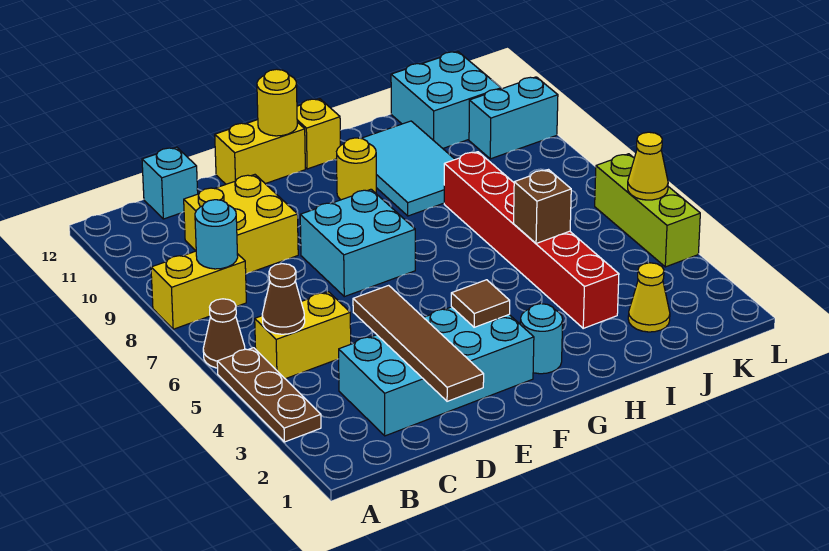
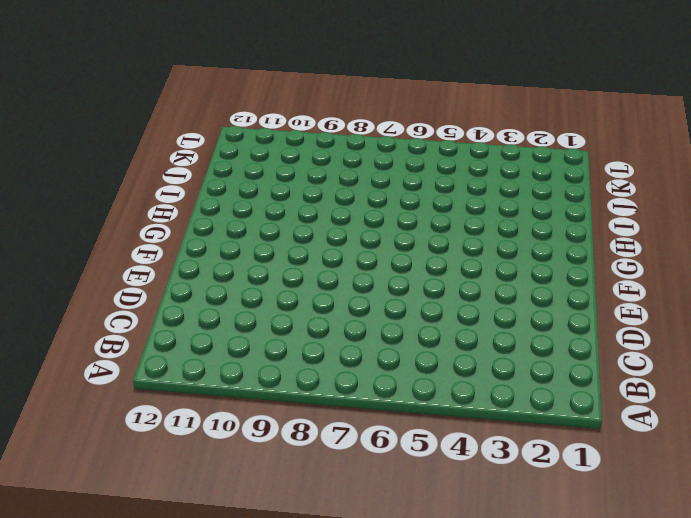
none -> brown plate A3:A5 level 1
none -> brown cone A6 level 1
none -> yellow brick A8:B8 level 1

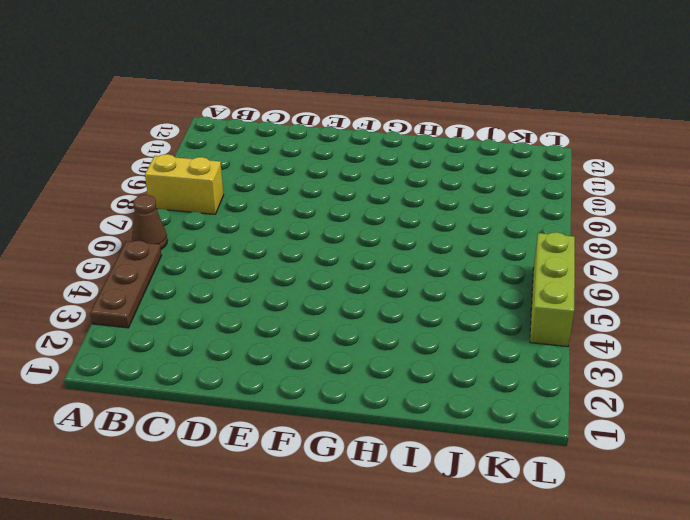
none -> yellow brick B5:C5 level 1
none -> cyan brick C2:F3 level 1
none -> yellow brick C9:D10 level 1

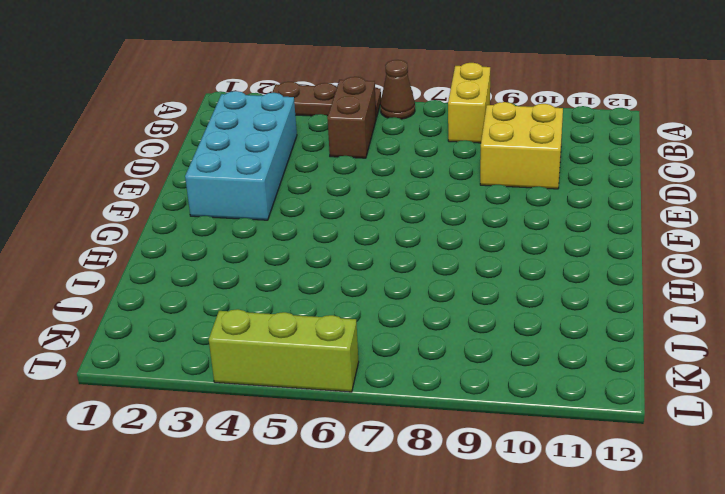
brown brick B5:C5 level 1 -> yellow brick B5:C5 level 1
none -> cyan brick C12 level 1
none -> cyan brick E7:F8 level 1
none -> yellow brick E12:F12 level 1

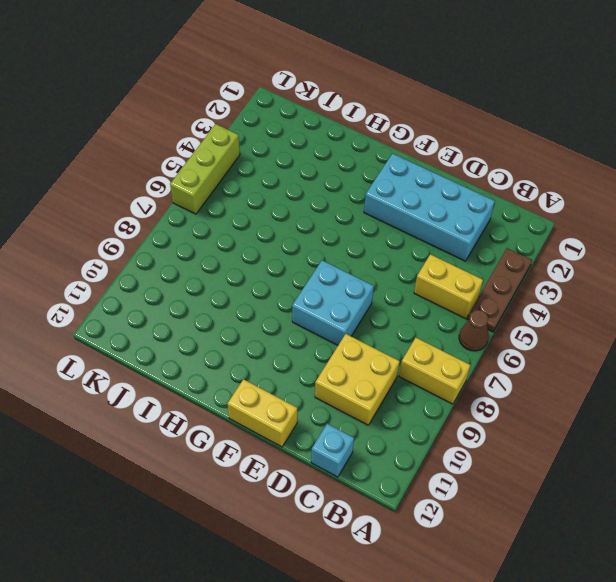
none -> cyan round brick G2 level 1
none -> yellow round brick G10 level 1
none -> yellow brick G12 level 1

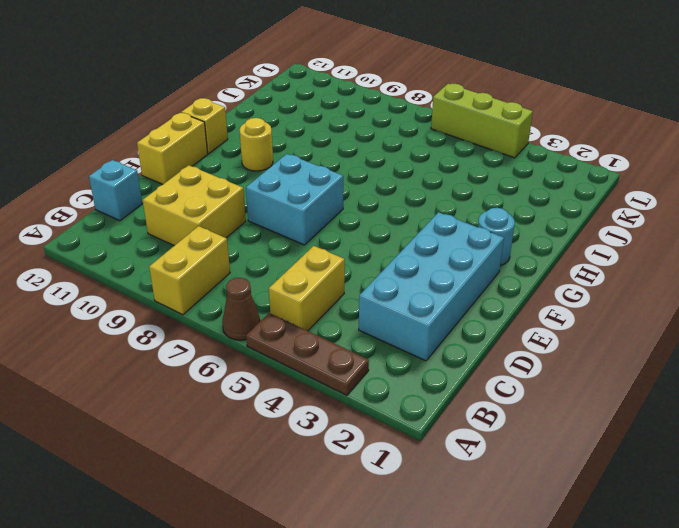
none -> cyan tile H9:I11 level 1
none -> red brick I3:I8 level 1
none -> yellow cone J2 level 1

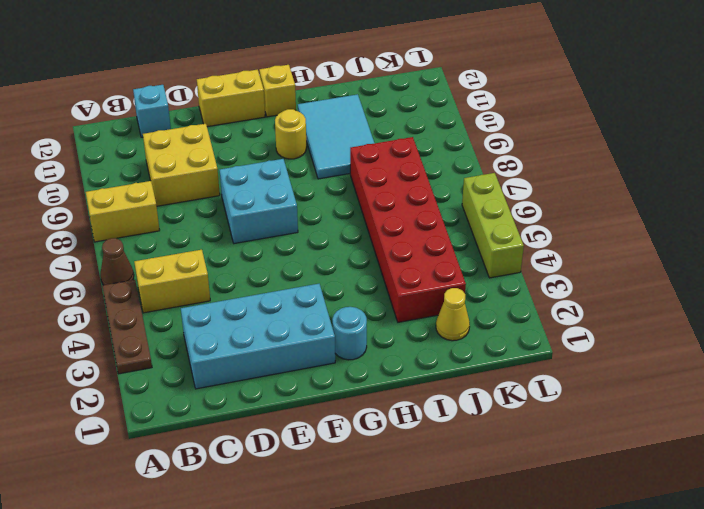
red brick I3:J8 level 1 -> red brick I3:I8 level 1
none -> cyan brick J11:K12 level 1
none -> cyan brick K10:L10 level 1
none -> brown cone B5 level 2

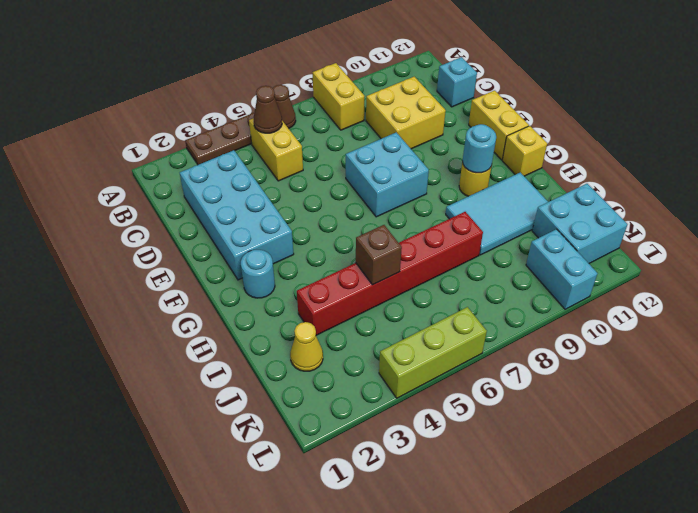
cyan round brick G10 level 2 -> cyan round brick B8 level 2
none -> brown tile D1:D4 level 2
none -> brown tile F3 level 2
none -> yellow round brick F12 level 2

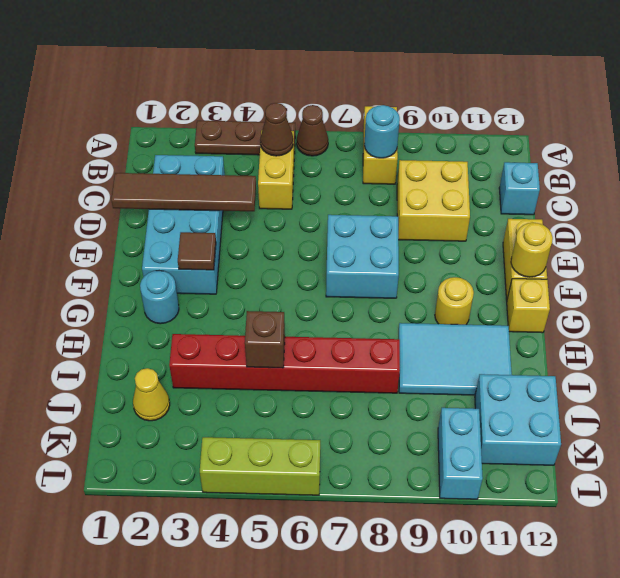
none -> yellow cone L5 level 2

